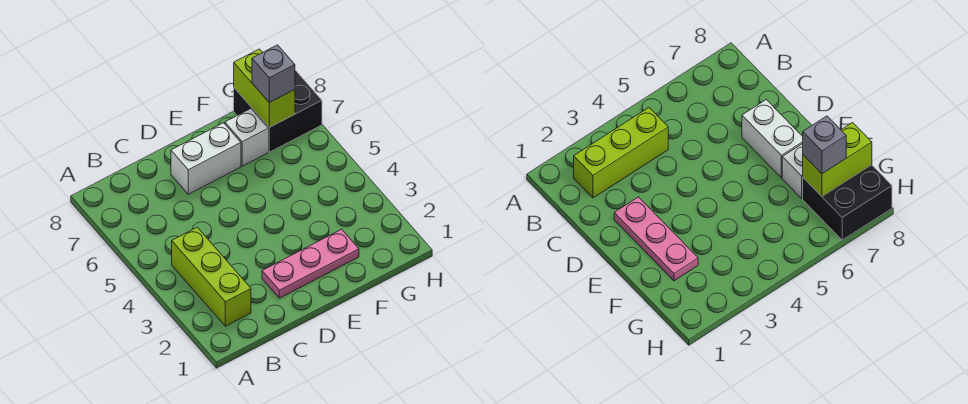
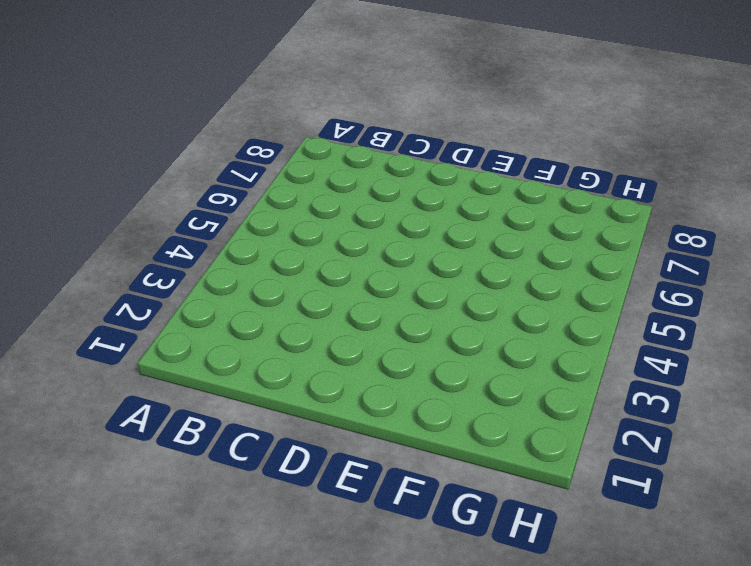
none -> lime brick B2:B4 level 1
none -> pink plate D2:F2 level 1

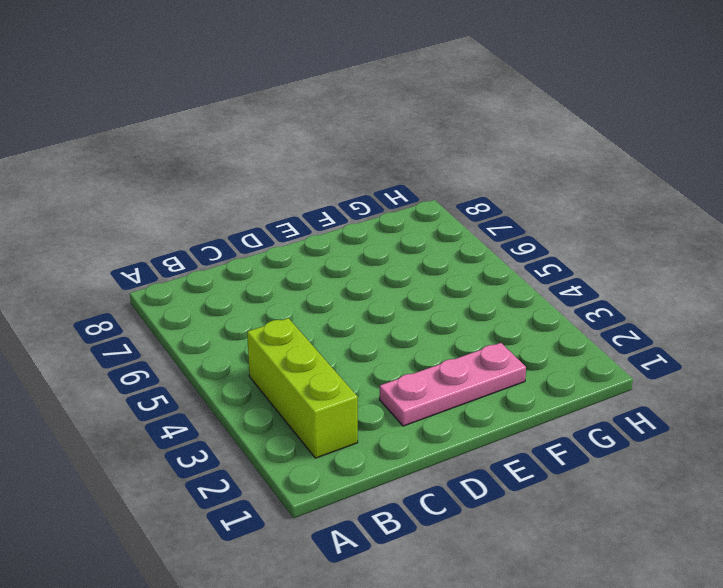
none -> white brick D7:E7 level 1
none -> white brick F7 level 1

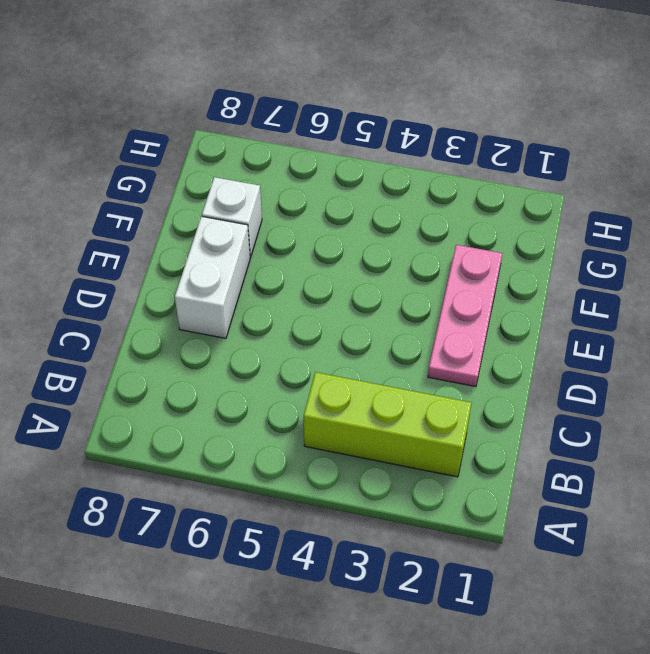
none -> black brick G7:H8 level 1
none -> lime brick G7:G8 level 2

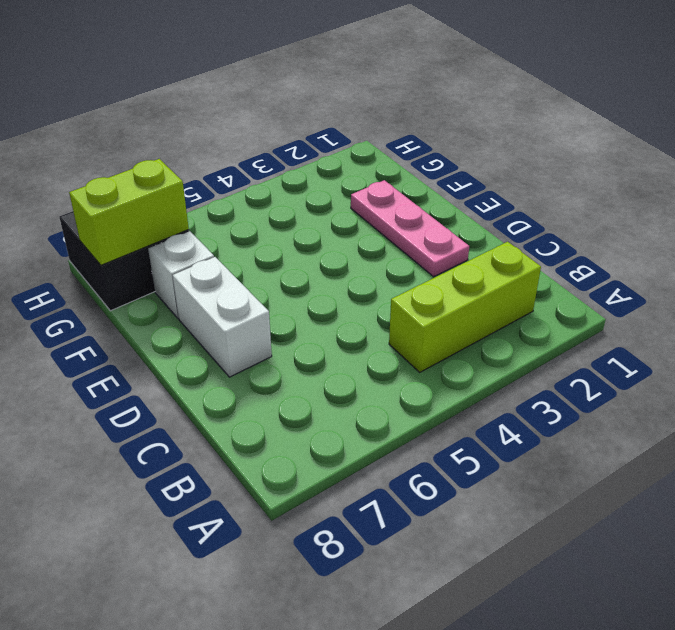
none -> grey brick G7 level 3

